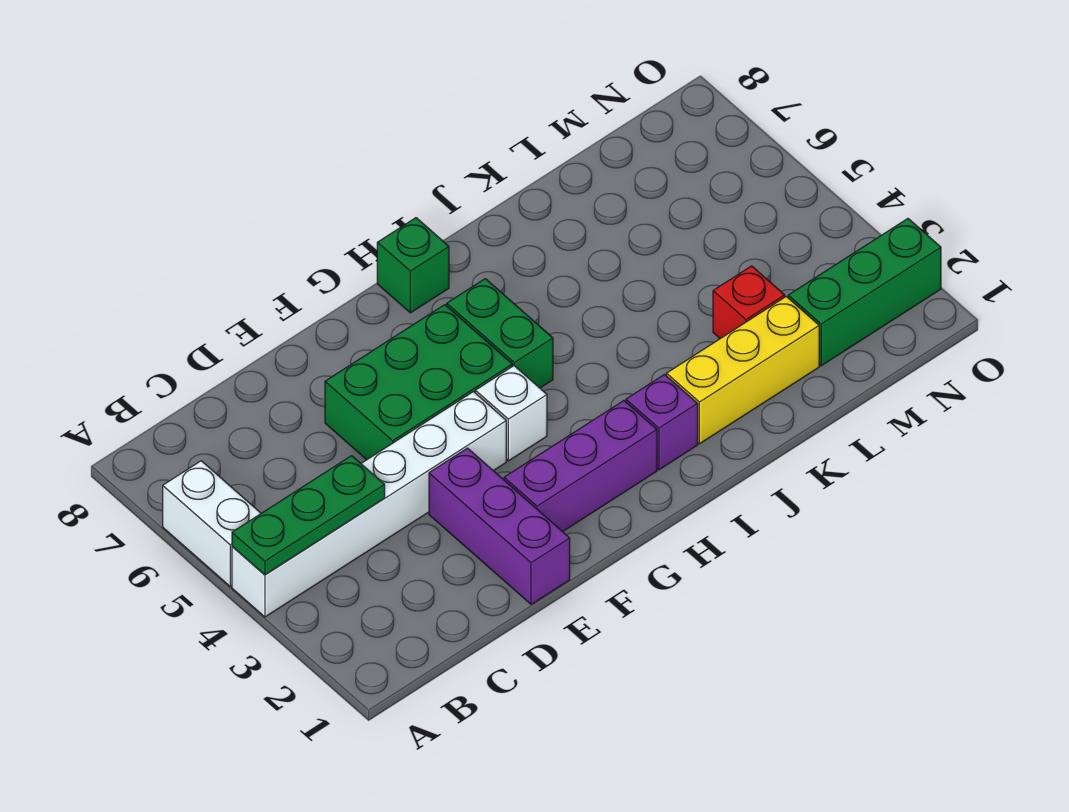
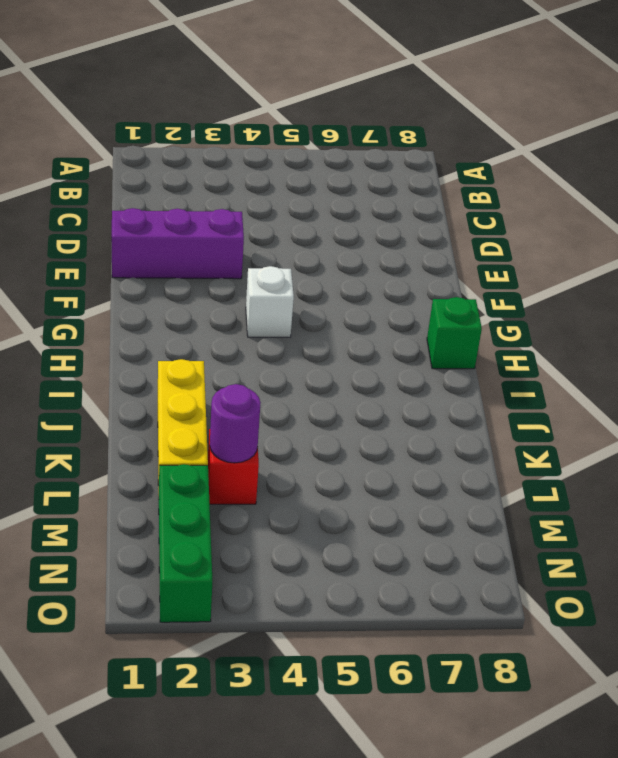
purple round brick L3 level 2 -> none
none -> white brick A4:F4 level 1
none -> white brick A5:A6 level 1
none -> green brick E5:G6 level 1

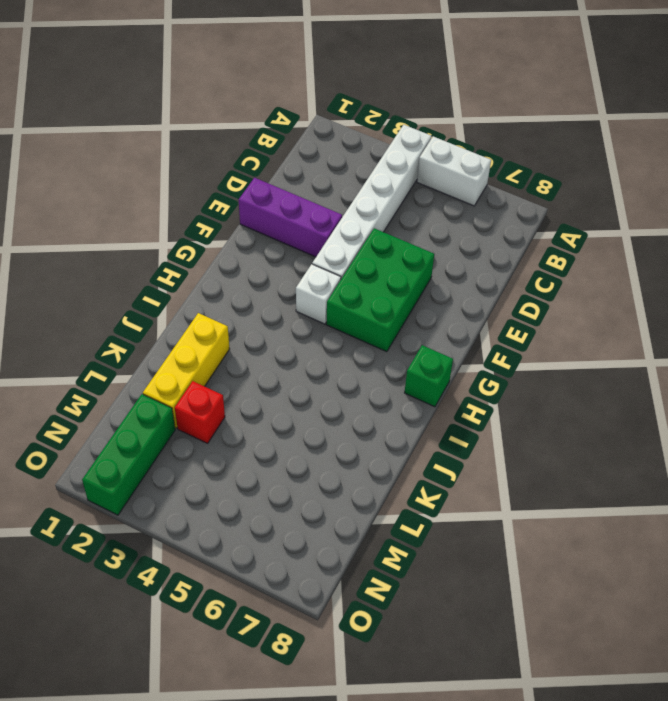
none -> purple brick F2:H2 level 1
none -> green brick H5:H6 level 1
none -> purple brick I2 level 1

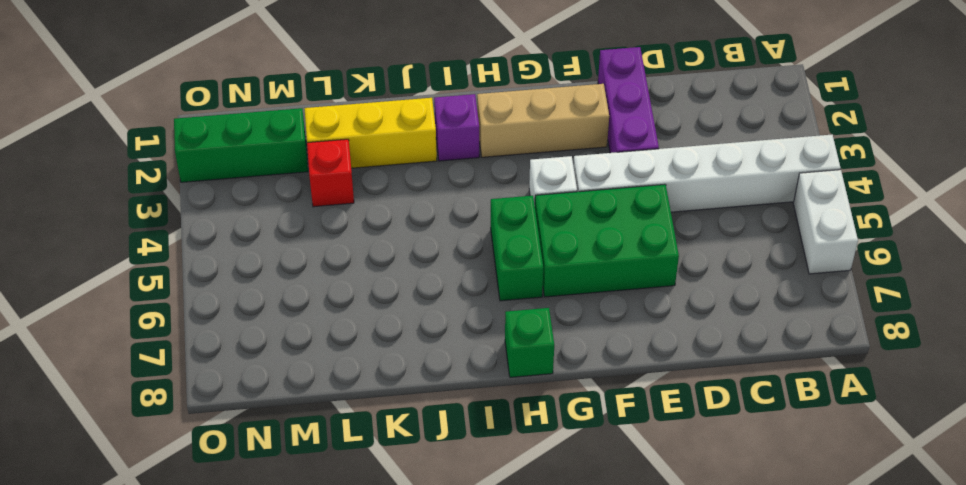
tan brick F2:H2 level 1 -> purple brick F2:H2 level 1
none -> green plate A4:C4 level 2

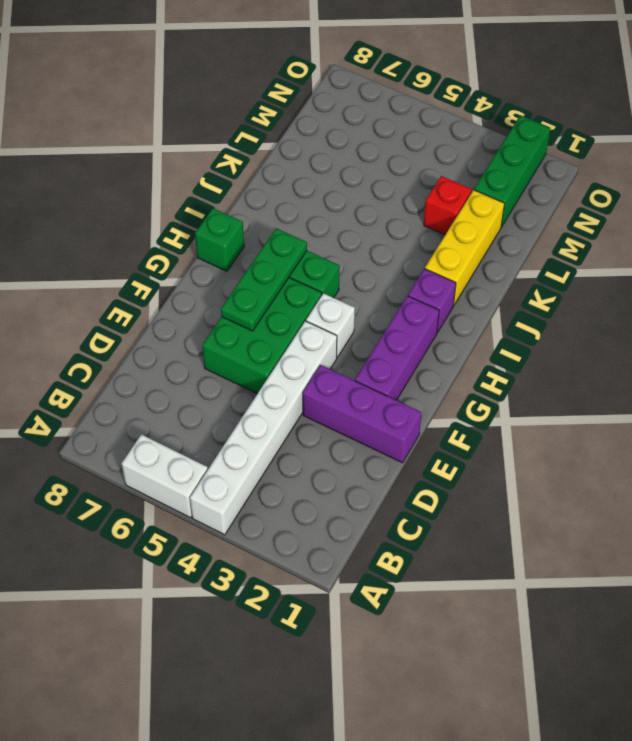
green plate F6:H6 level 2 -> green plate A4:C4 level 2

